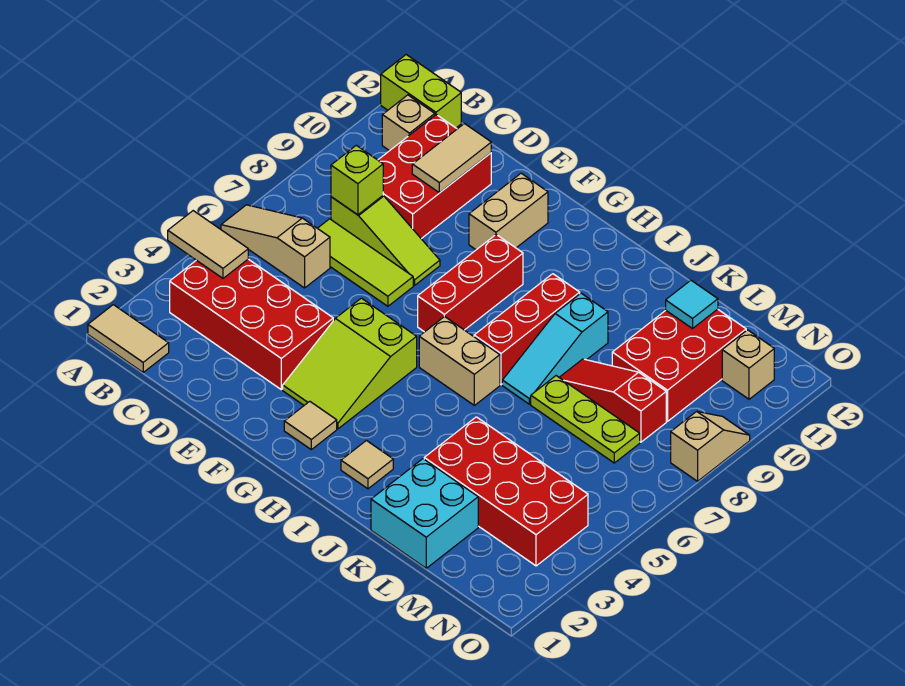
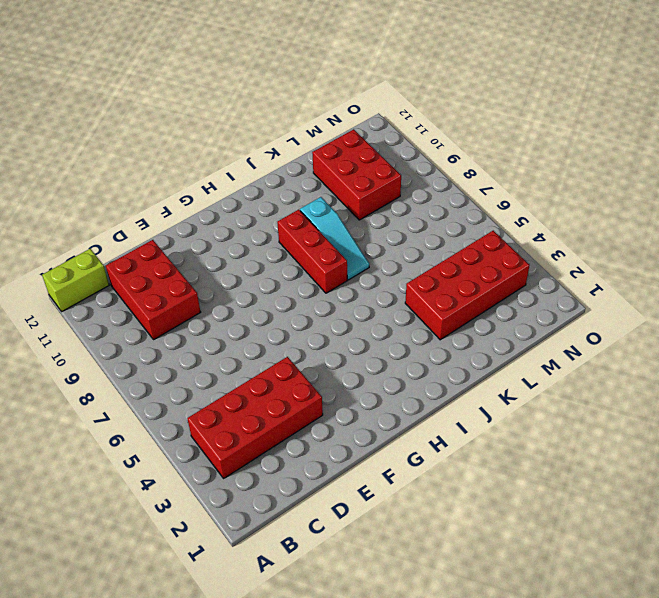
none -> tan tile A1:B1 level 1
none -> tan slope A6:C6 level 1 top C
none -> tan brick B11 level 1

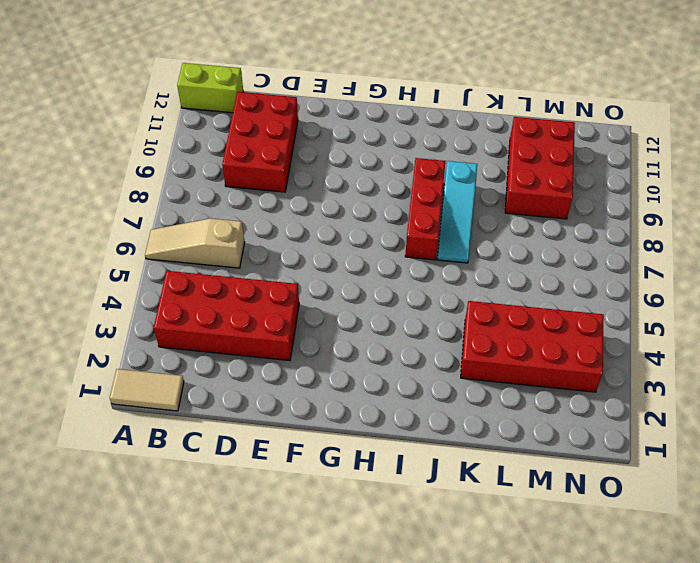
none -> tan brick B11 level 1
none -> lime tile C7:E7 level 1
none -> lime slope C8:E8 level 1 top C

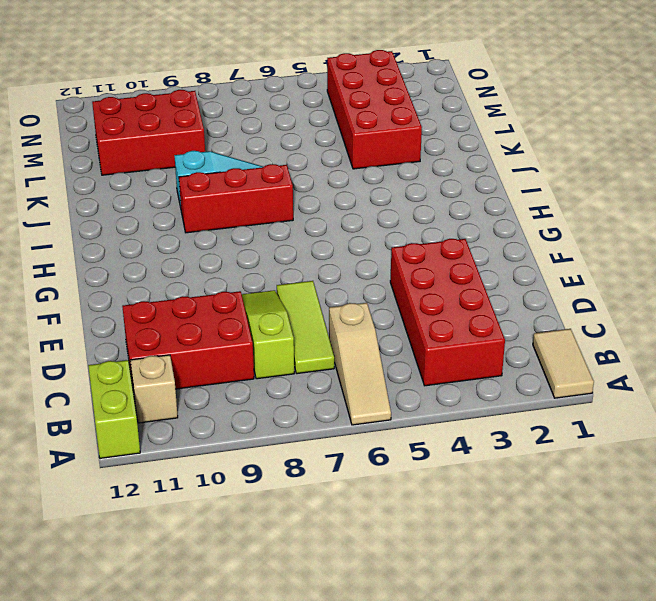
none -> lime slope F3:G5 level 1 top 5
none -> tan brick F10:F11 level 1
none -> tan tile G2 level 1

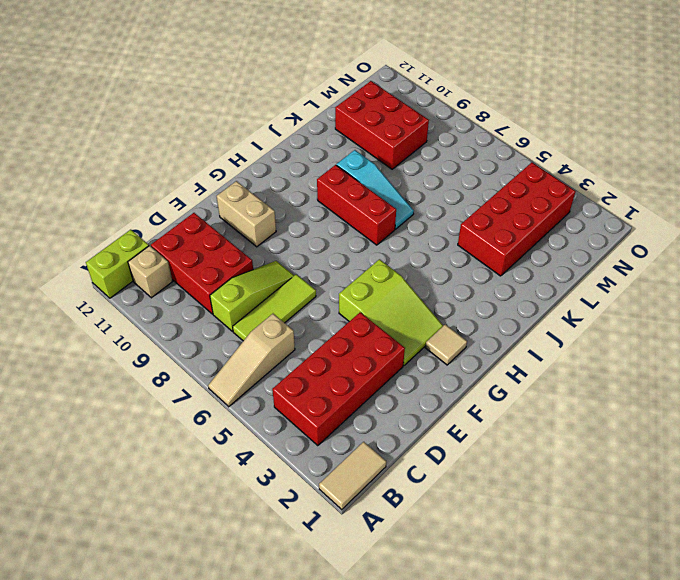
none -> red brick G7:G9 level 1
none -> tan brick H6:I6 level 1
none -> tan tile I2 level 1

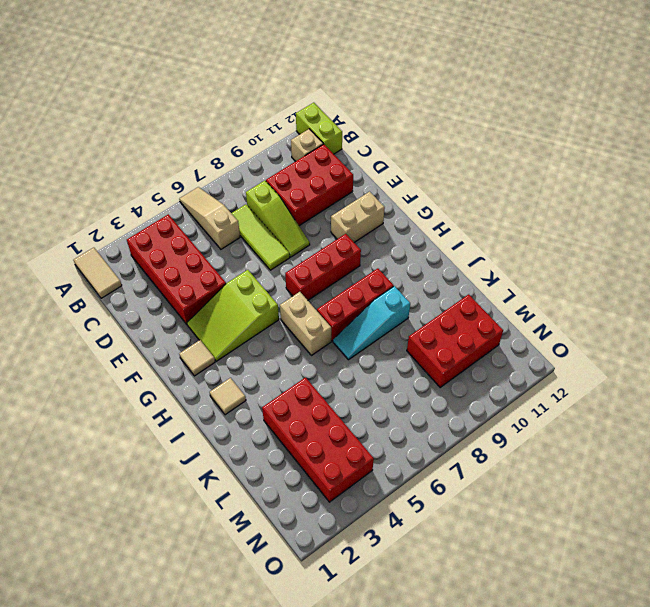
none -> cyan brick K1:L2 level 1
none -> lime plate K7:M7 level 1
none -> red slope K8:M8 level 1 top M

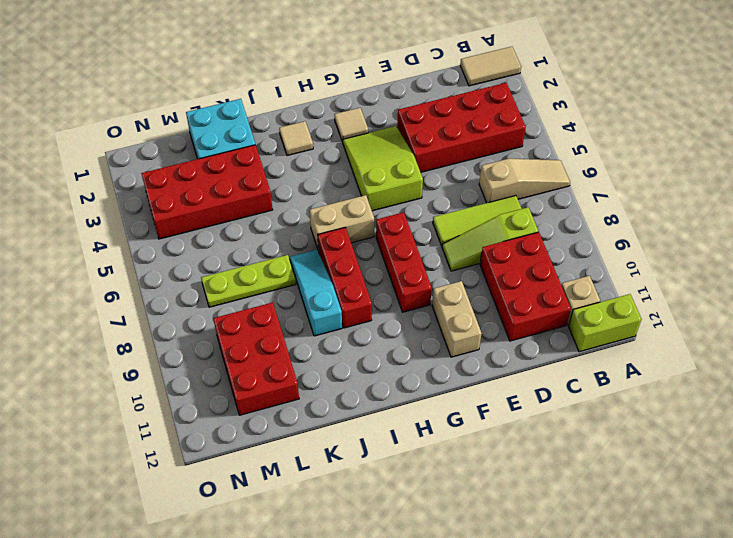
none -> red slope K8:M8 level 1 top M
none -> tan brick N11 level 1
none -> tan slope O8:O9 level 1 top 8

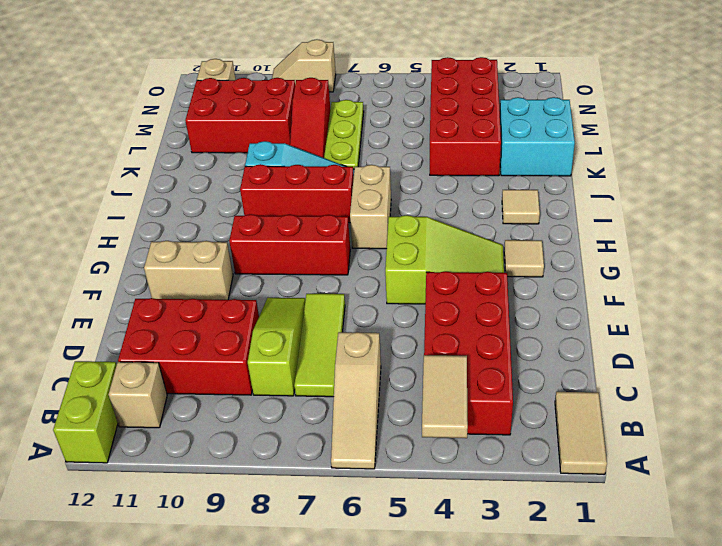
none -> lime brick C8 level 2
none -> tan tile D10:D11 level 2
none -> cyan tile L11 level 2

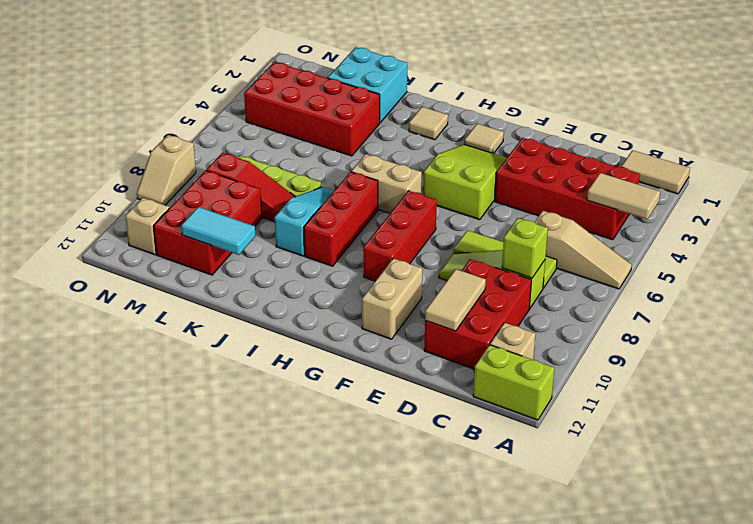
cyan tile K11:L11 level 2 -> cyan tile L11 level 2

